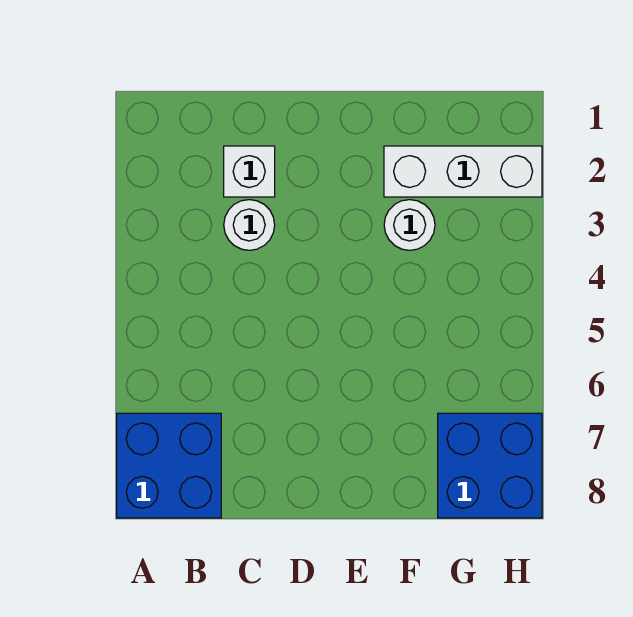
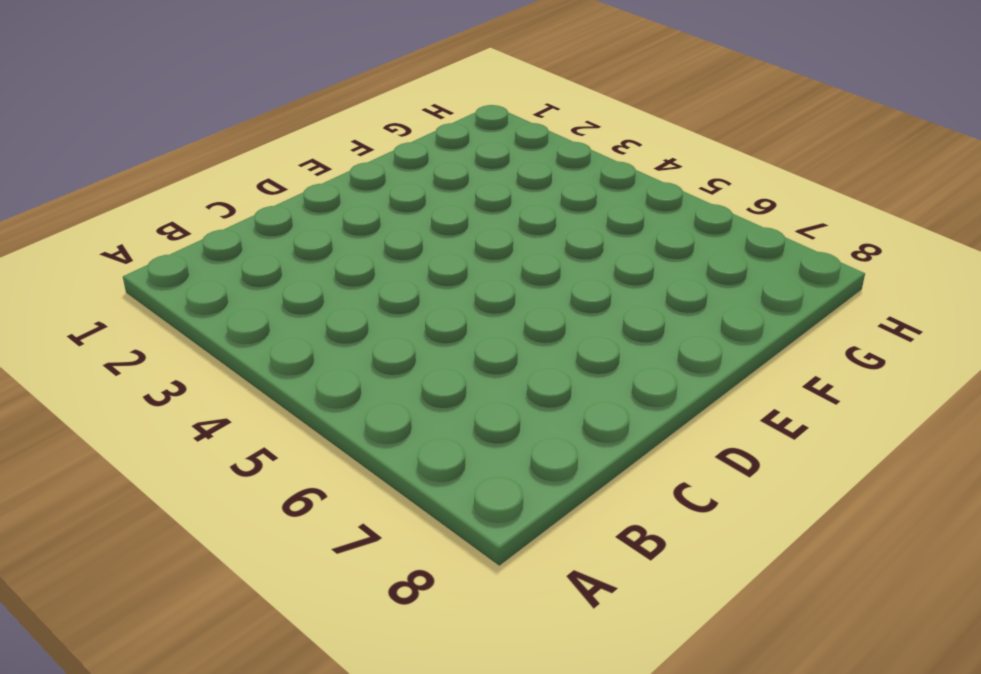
none -> blue brick A7:B8 level 1
none -> white brick C2 level 1

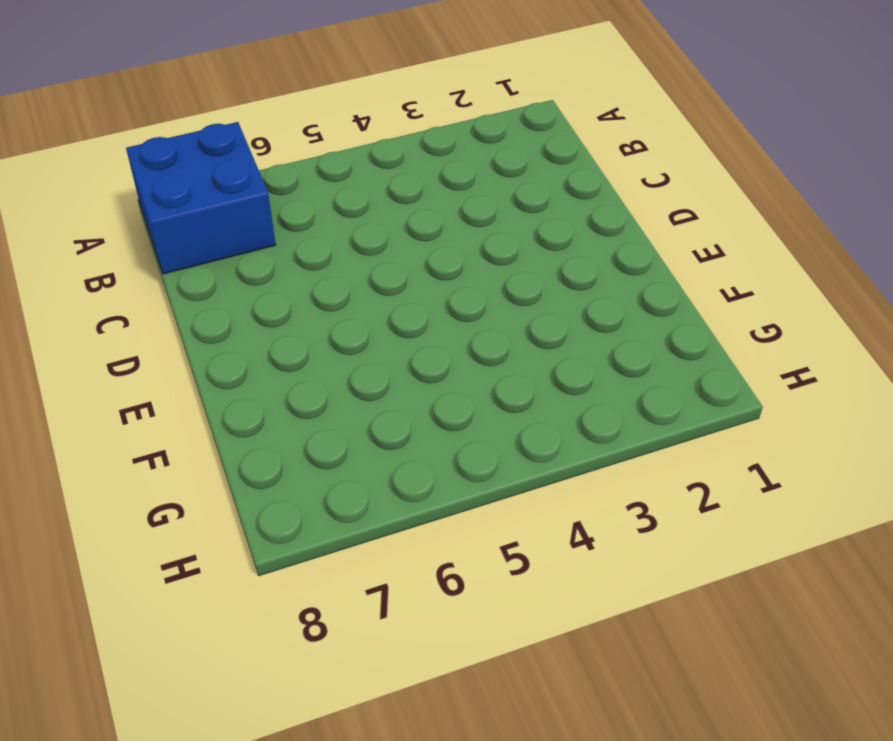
none -> white brick C2 level 1
none -> white round brick C3 level 1

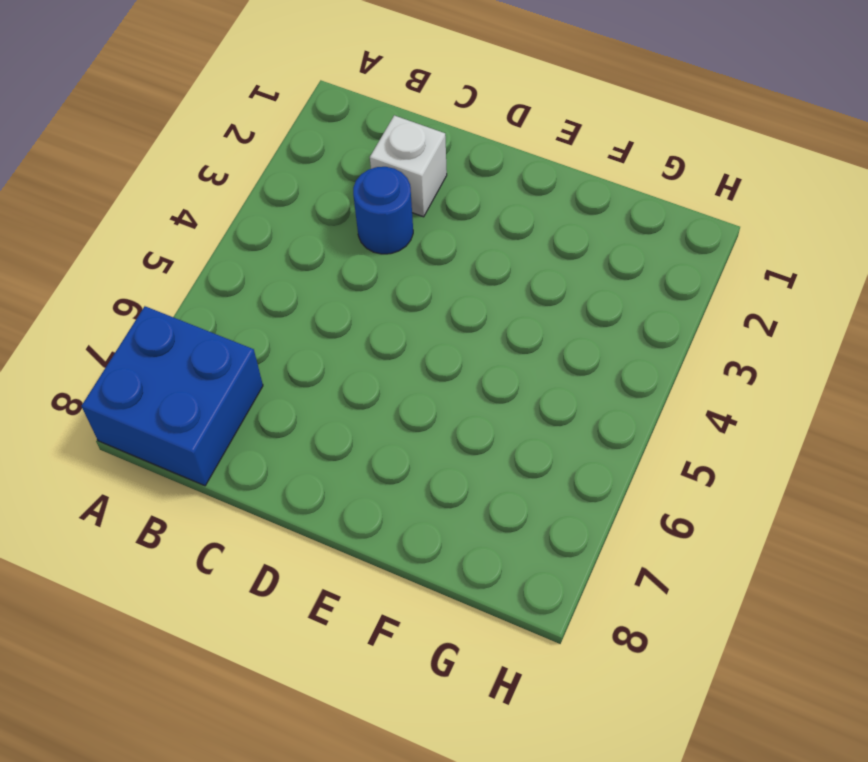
blue round brick C3 level 1 -> white round brick C3 level 1
none -> white brick F2:H2 level 1
none -> white round brick F3 level 1

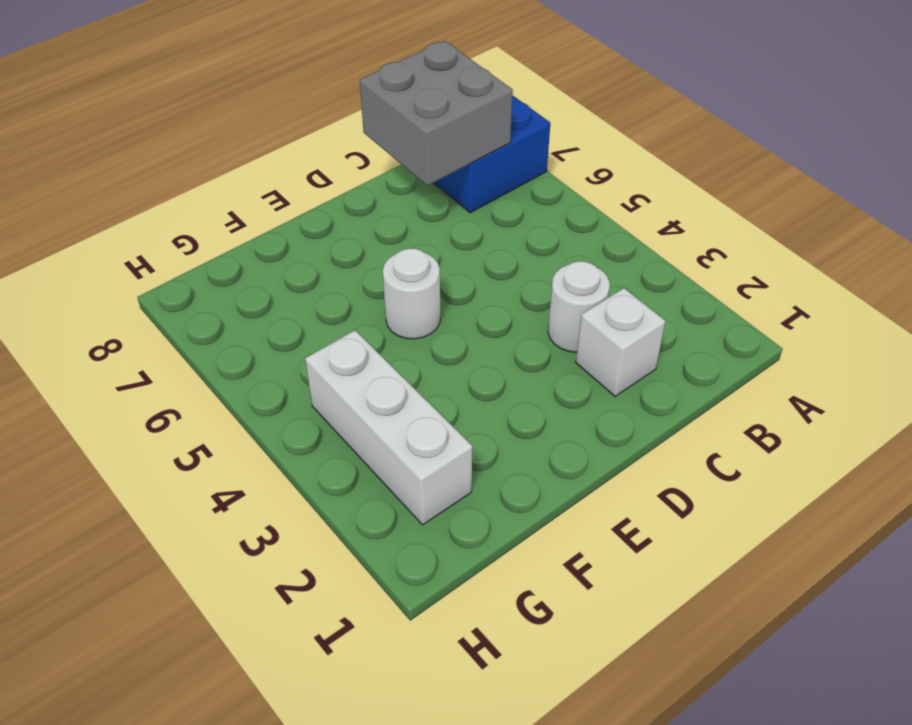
grey brick B7:C8 level 2 -> none
white round brick E5 level 1 -> white round brick F3 level 1
white brick G2:G4 level 1 -> white brick F2:H2 level 1
none -> blue brick G7:H8 level 1

